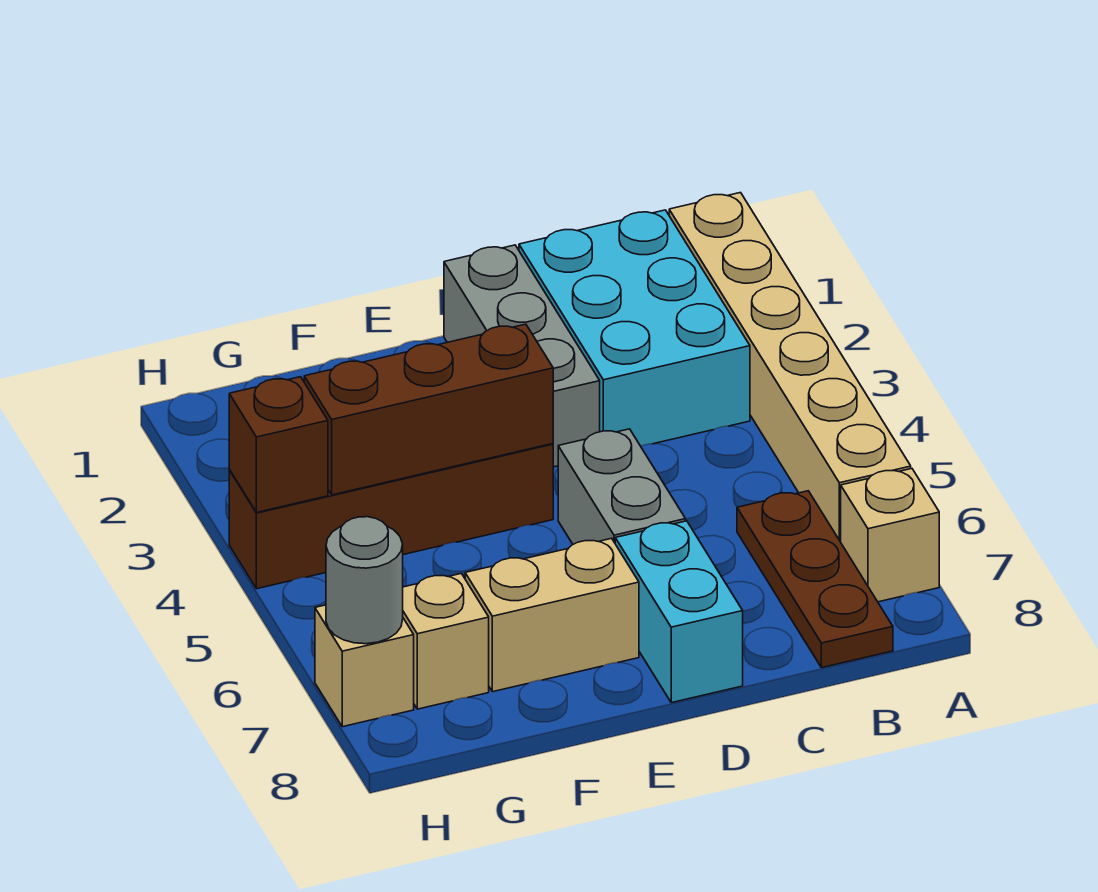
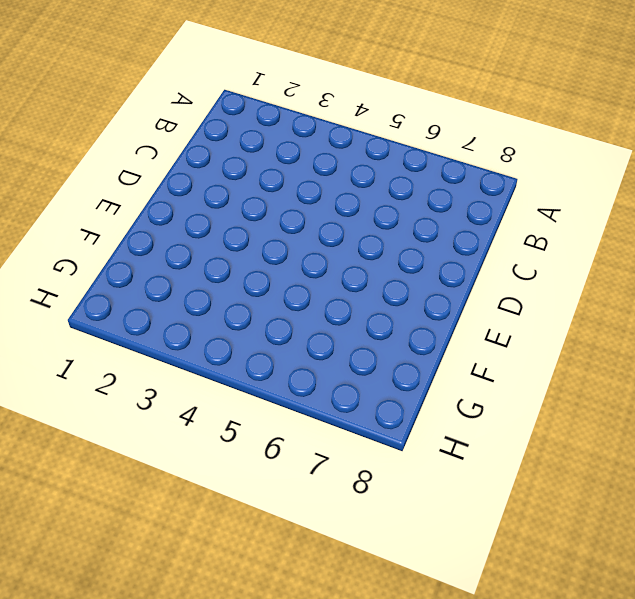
none -> tan brick A1:A6 level 1
none -> tan brick A7 level 1
none -> cyan brick B1:C3 level 1

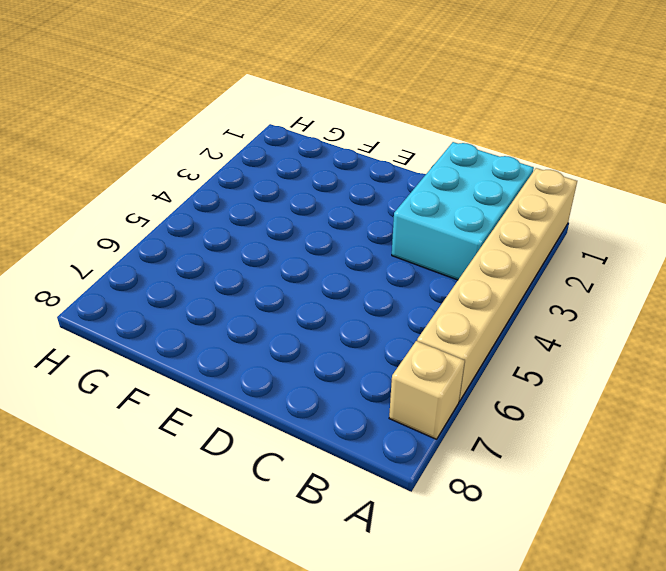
none -> brown plate B6:B8 level 1
none -> grey brick D1:D3 level 1
none -> grey brick D5:D6 level 1

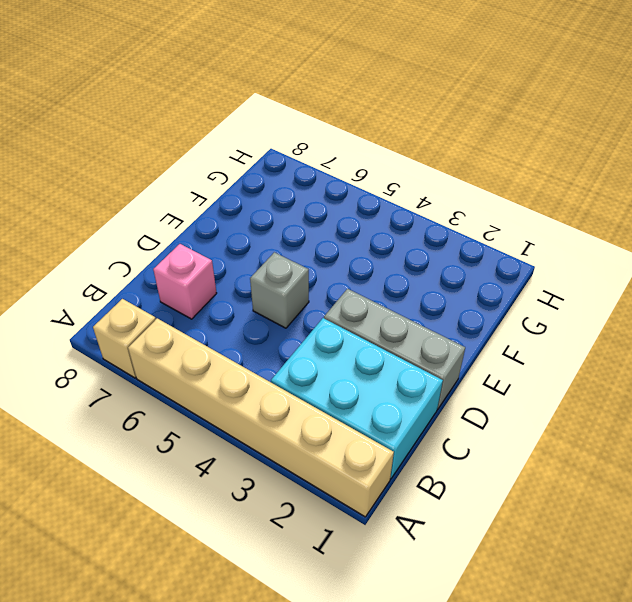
pink brick C7 level 1 -> none
grey brick D5 level 1 -> grey brick D5:D6 level 1
none -> brown plate B6:B8 level 1
none -> cyan brick D7:D8 level 1
none -> brown brick E4:H4 level 1

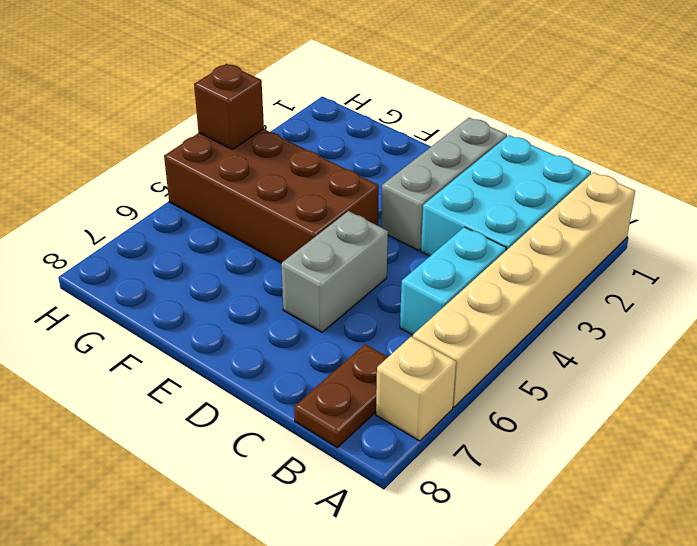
cyan brick B4:B5 level 1 -> cyan brick D7:D8 level 1
brown plate B7:B8 level 1 -> brown plate B6:B8 level 1
brown brick E4:H5 level 1 -> brown brick E4:H4 level 1
none -> tan brick E7:F7 level 1
none -> tan brick G7 level 1
none -> tan brick H7 level 1

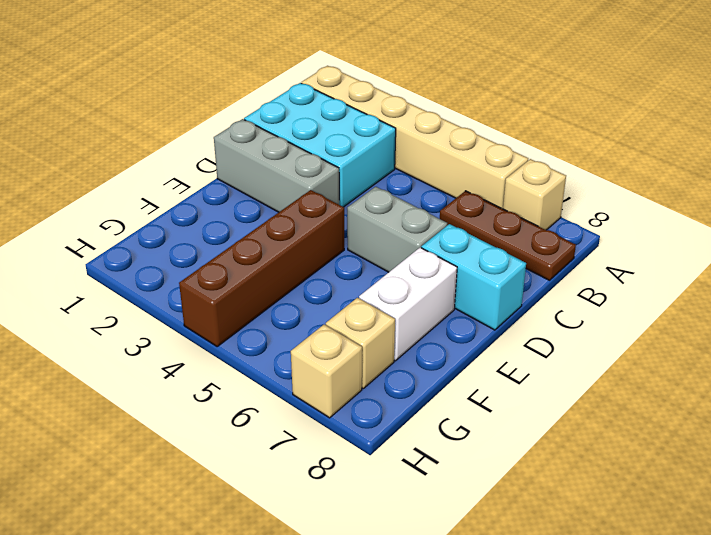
white brick E7:F7 level 1 -> tan brick E7:F7 level 1
none -> brown brick E4:G4 level 2
none -> brown brick H4 level 2
none -> grey round brick H7 level 2

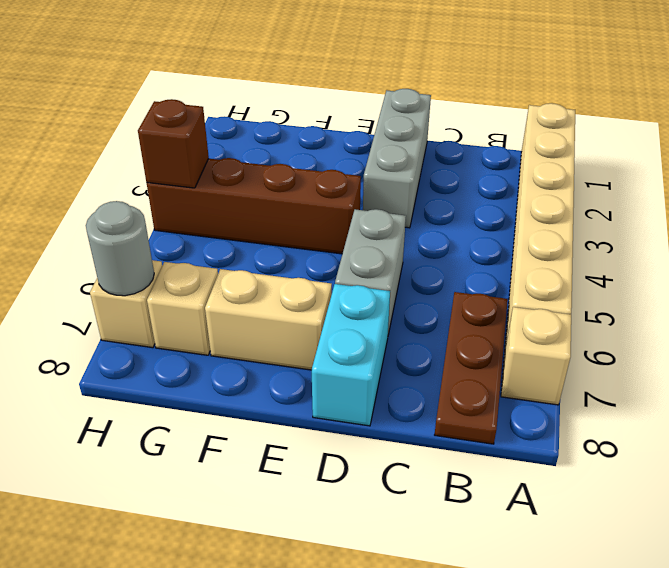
none -> cyan brick B1:C3 level 1
none -> brown brick E4:G4 level 2

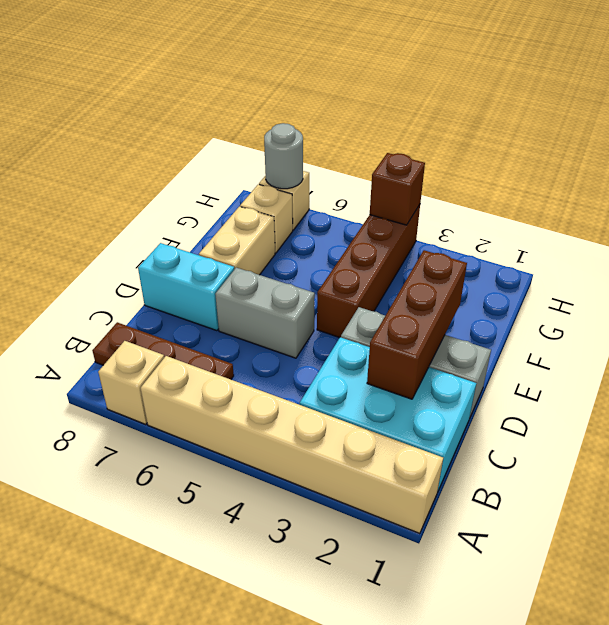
brown brick C2:E2 level 2 -> brown brick E4:G4 level 2

